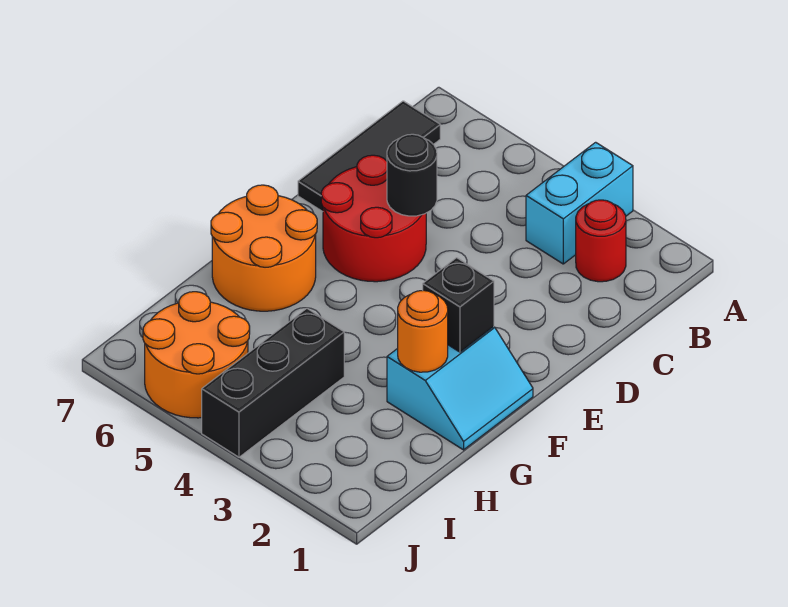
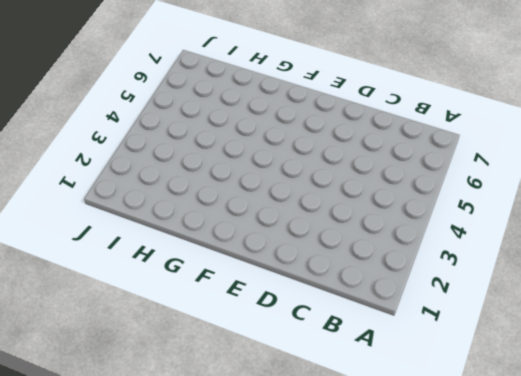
none -> cyan brick A3:B3 level 1
none -> red round brick B2 level 1

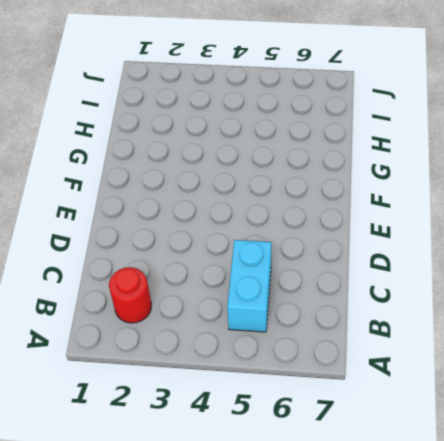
cyan brick B5:C5 level 1 -> cyan brick A3:B3 level 1
none -> black tile B7:D7 level 1
none -> red round brick D5:E6 level 1

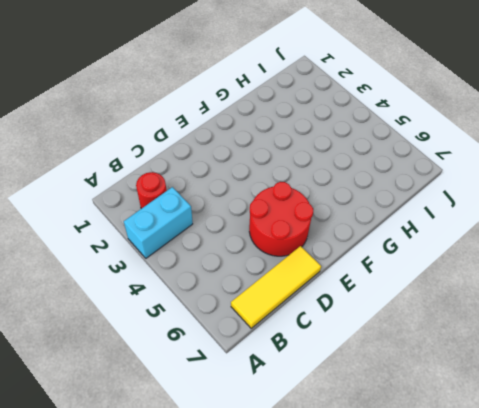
yellow tile B7:D7 level 1 -> black tile B7:D7 level 1
none -> cyan slope F1:G2 level 1 top 2
none -> orange round brick F6:G7 level 1

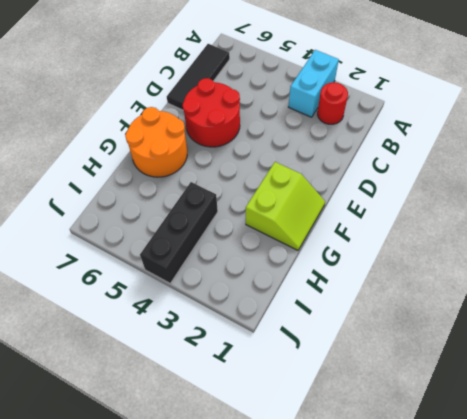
lime slope F1:G2 level 1 top 2 -> cyan slope F1:G2 level 1 top 2
none -> orange round brick I5:J6 level 1
none -> black round brick D5 level 2

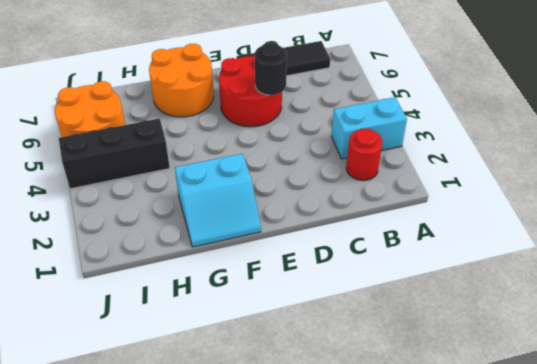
none -> black brick F2 level 2
none -> orange round brick G2 level 2

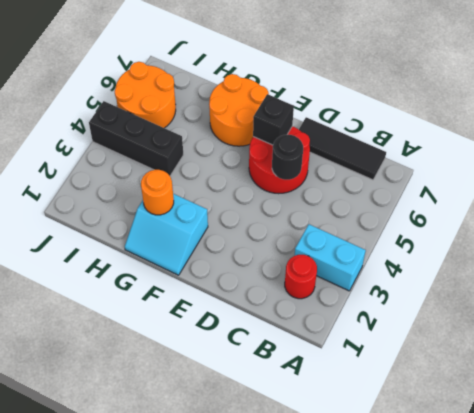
black brick E6 level 2 -> black brick F2 level 2

